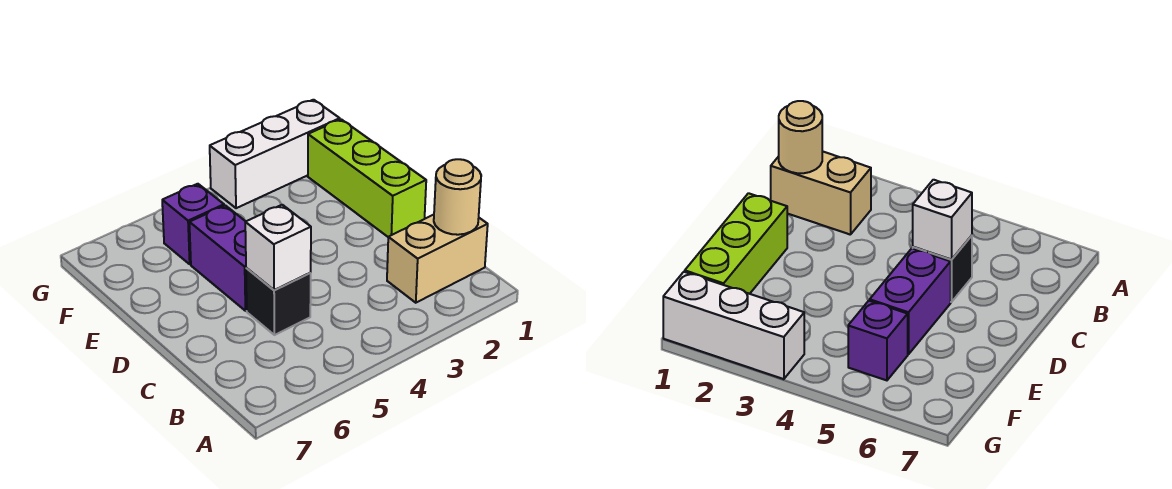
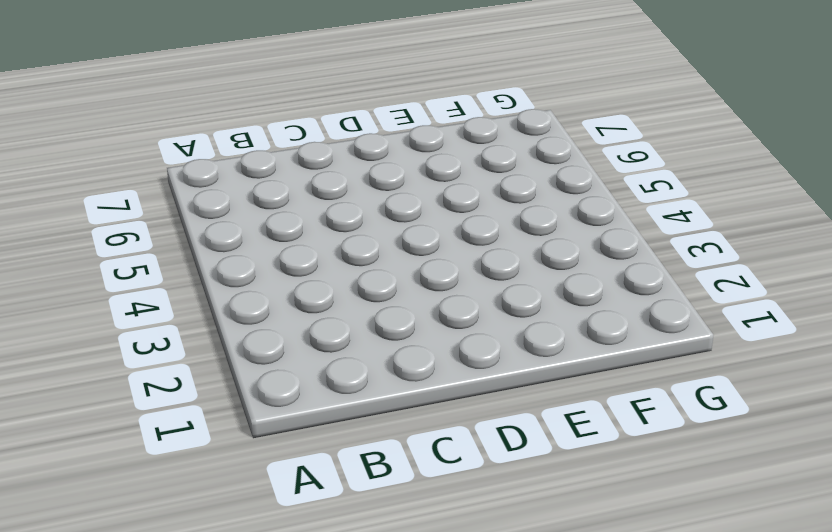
none -> tan brick B1:B2 level 1
none -> black brick C5 level 1

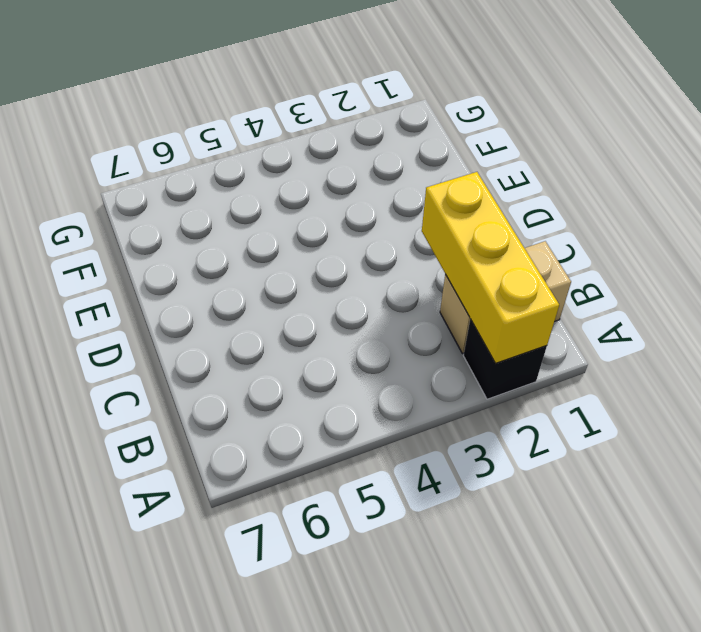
black brick A2 level 1 -> black brick C5 level 1
yellow brick A2:C2 level 2 -> none
none -> lime brick D1:F1 level 1
none -> purple brick D5:E5 level 1

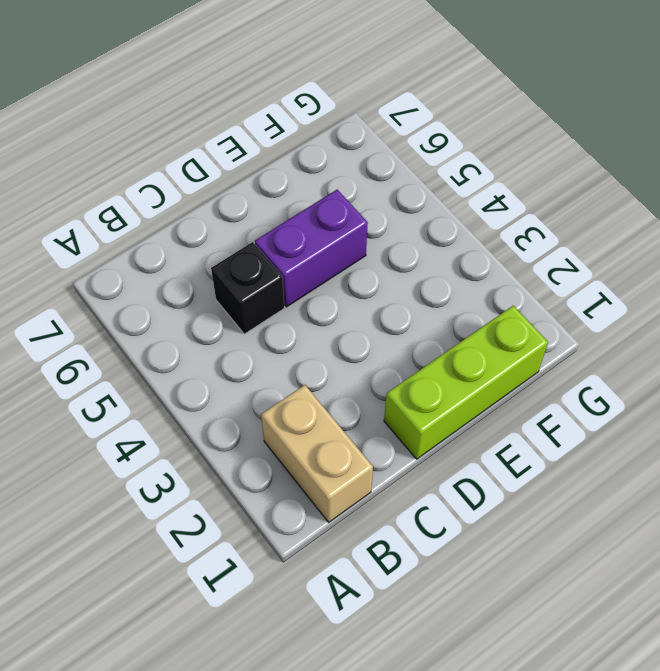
none -> purple brick F5 level 1
none -> white brick G1:G3 level 1

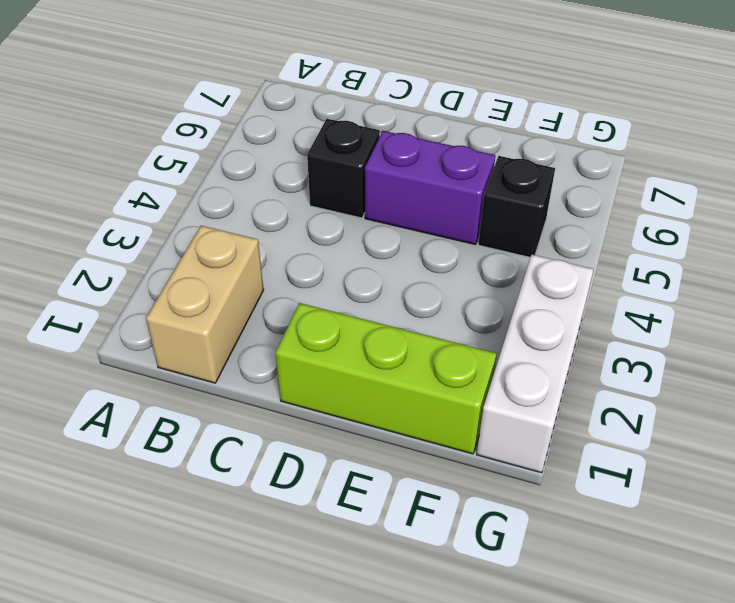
black brick F5 level 1 -> purple brick F5 level 1
none -> tan round brick B1 level 2
none -> white brick C5 level 2

